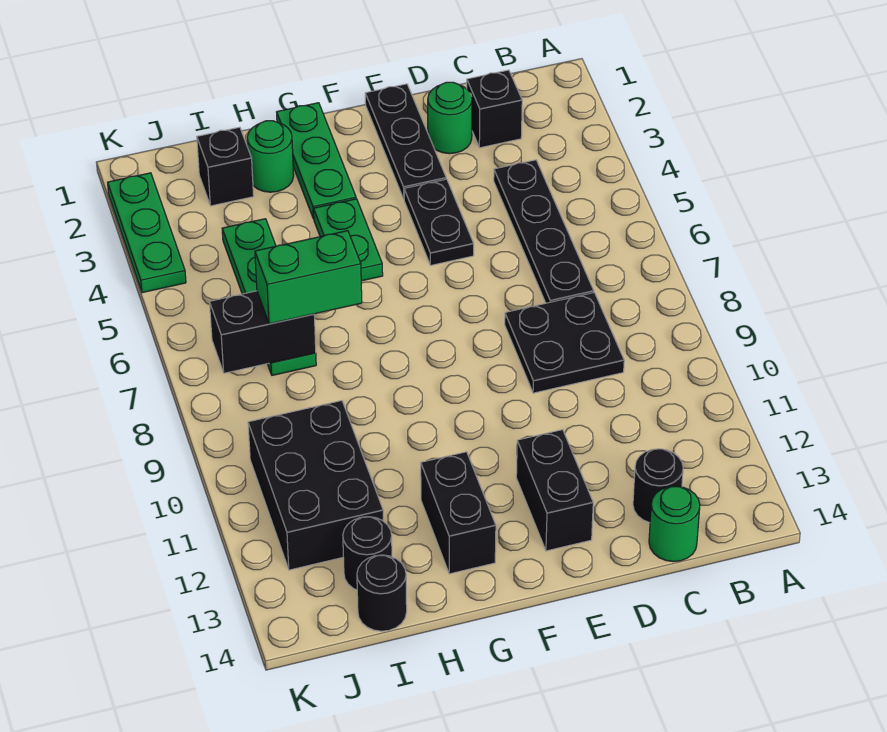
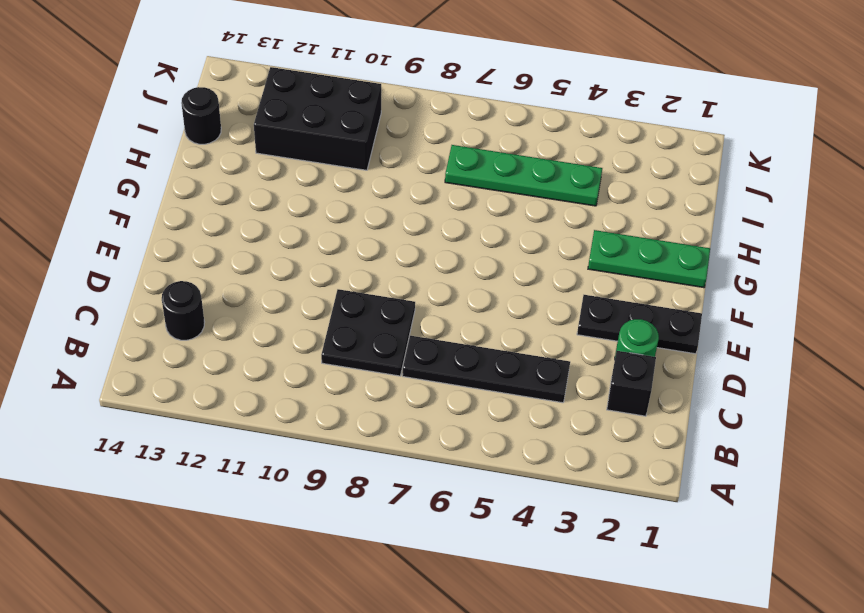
none -> green round brick C14 level 1
none -> black plate E4:E5 level 1
none -> black brick E12:E13 level 1

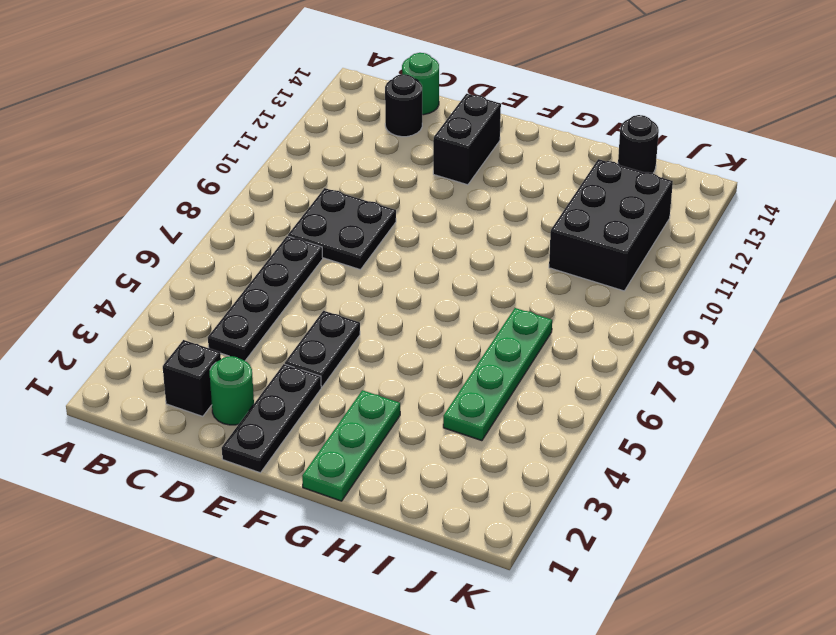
none -> green plate G4:G5 level 1
none -> black brick G12:G13 level 1
none -> green round brick H2 level 1

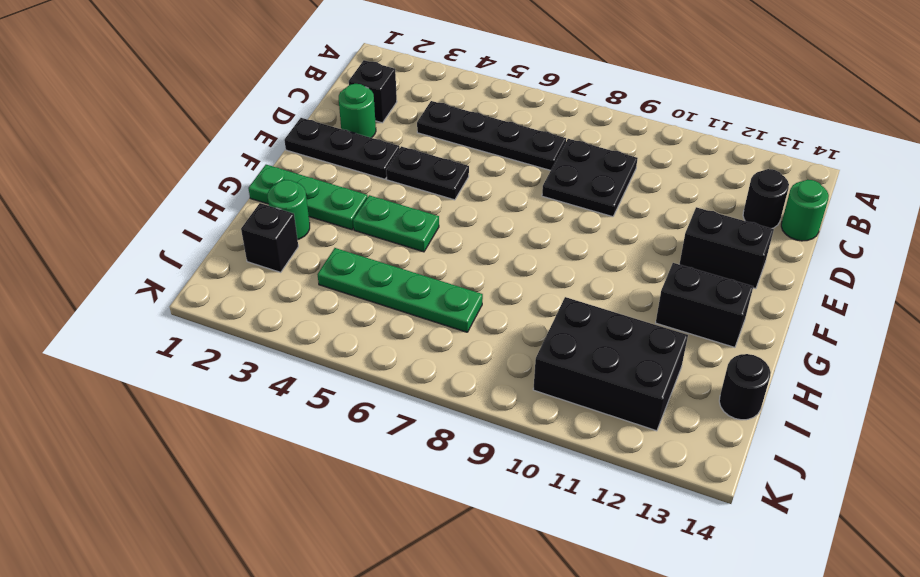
none -> black round brick I13 level 1
none -> green plate K2:K4 level 1
none -> black brick I7:J7 level 2

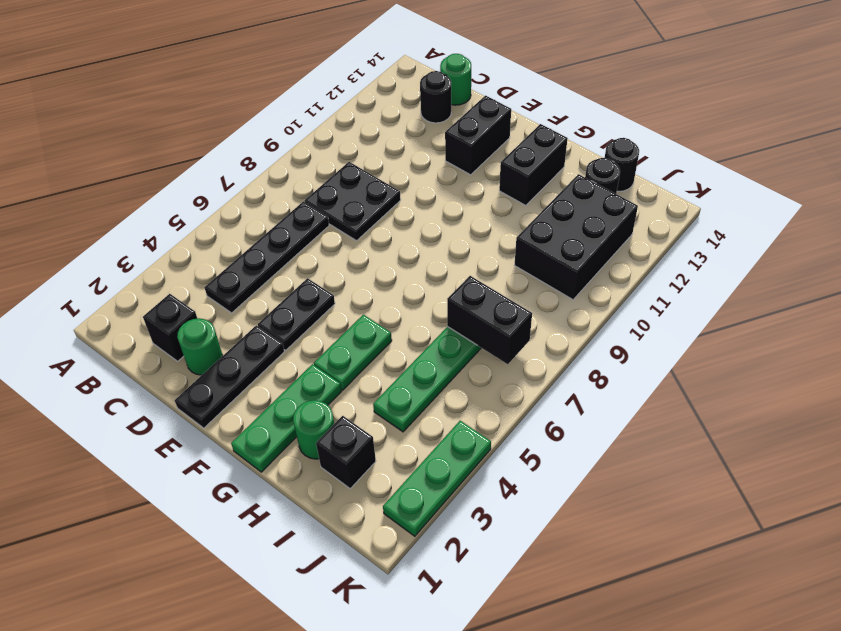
none -> green brick H7:I7 level 3

